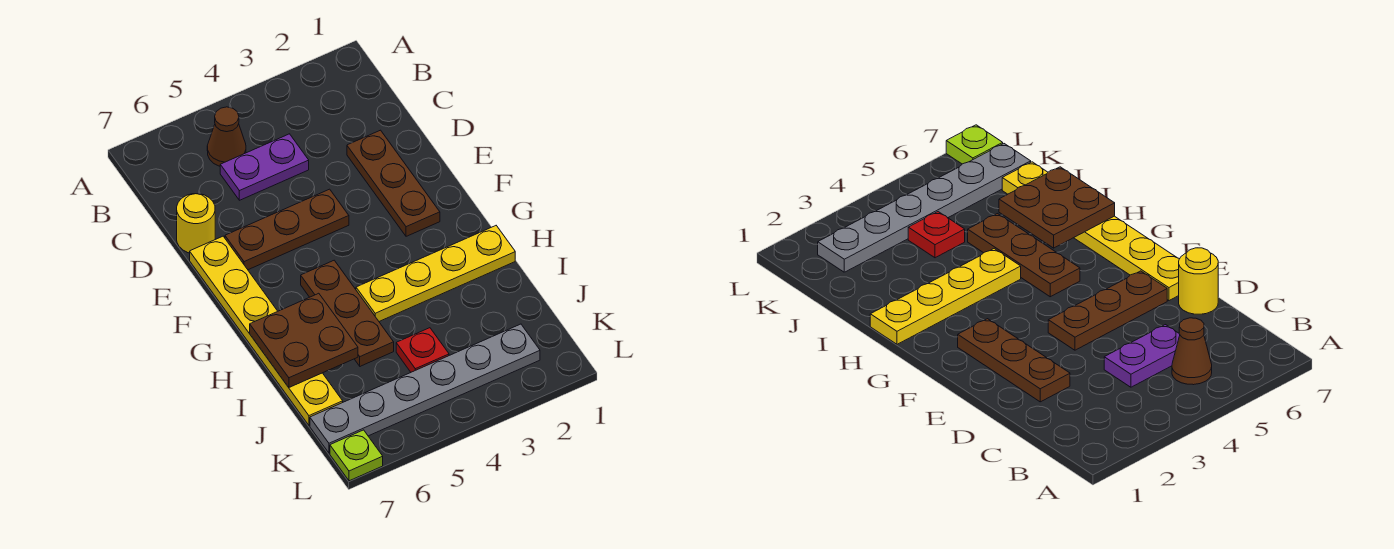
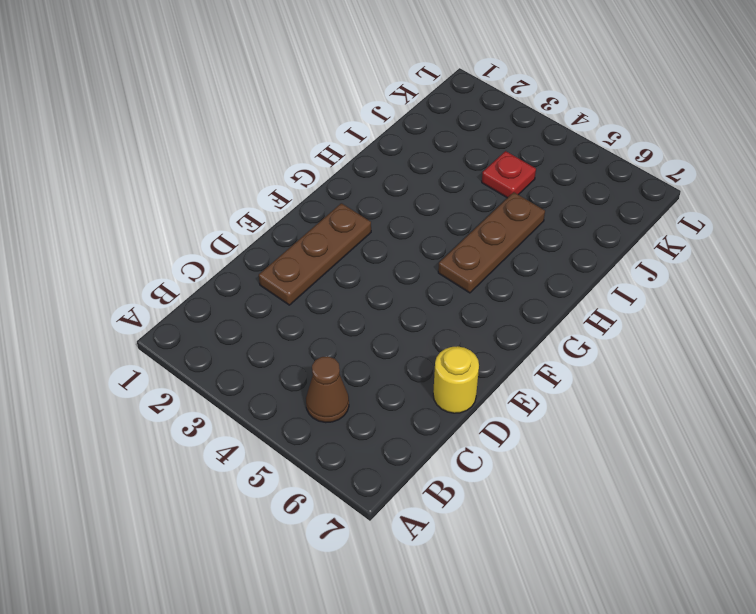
none -> purple plate C4:C5 level 1
none -> brown plate E4:E6 level 1
none -> yellow plate E7:J7 level 1

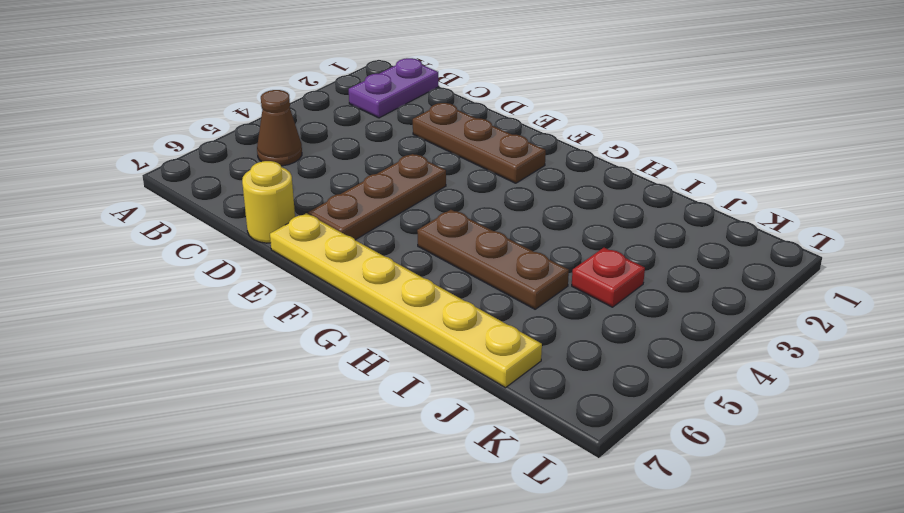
purple plate B1:B2 level 1 -> purple plate C4:C5 level 1
none -> yellow plate H1:H4 level 1
none -> grey plate K2:K7 level 1
none -> lime plate L7 level 1

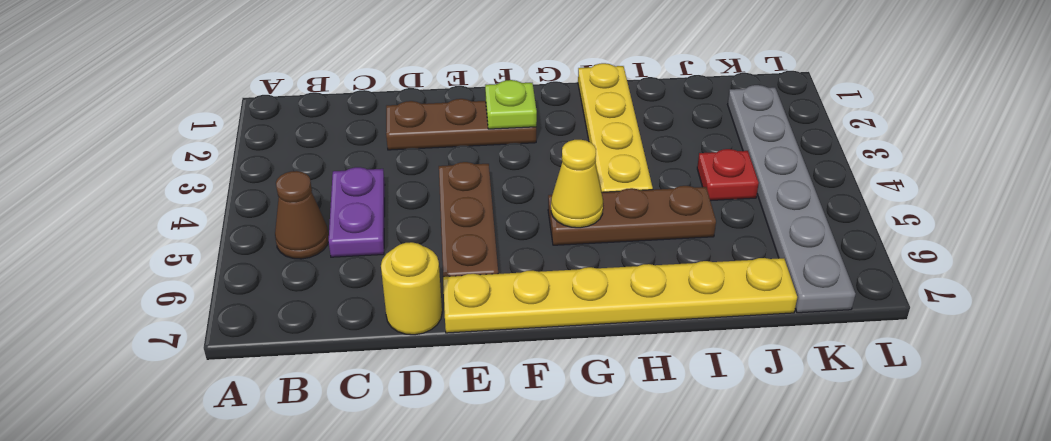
lime plate F2 level 2 -> lime plate L7 level 1
yellow cone G5 level 2 -> none
none -> brown plate H6:I7 level 2

